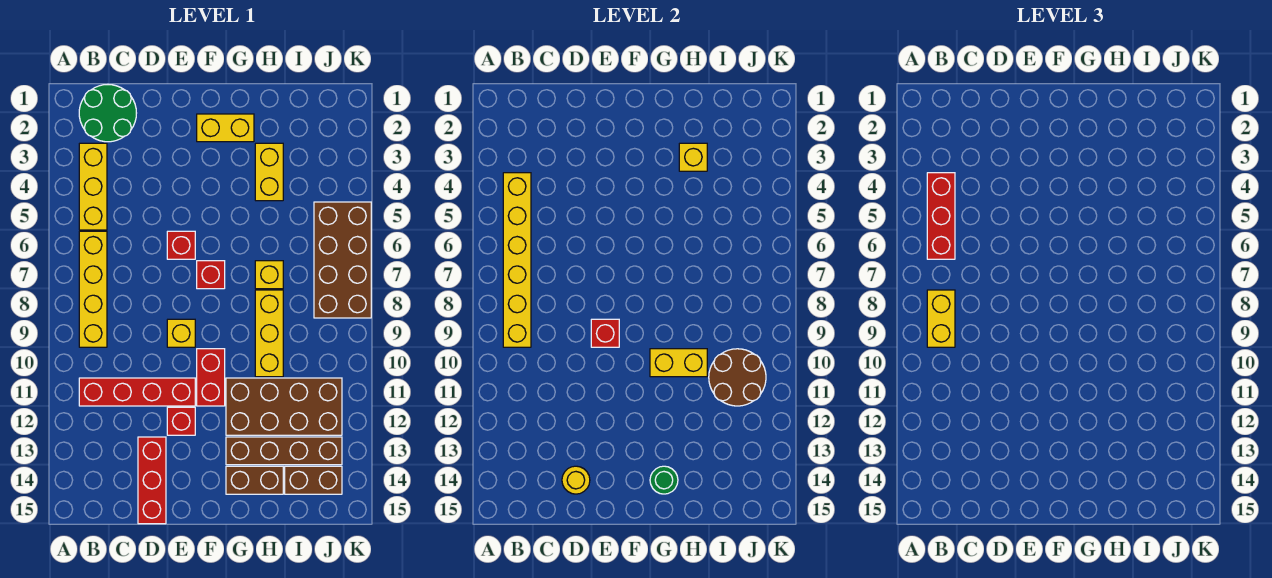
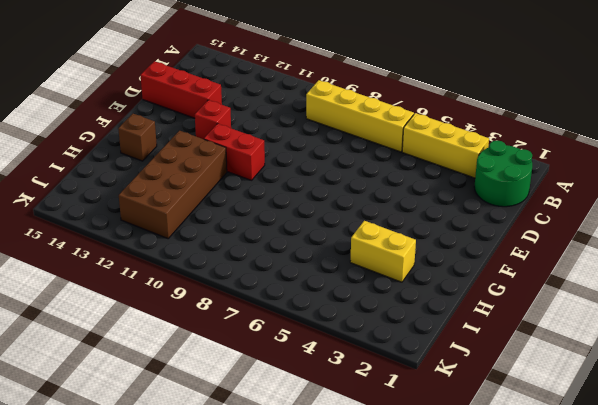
brown brick G14 level 1 -> brown brick G14:H14 level 1
none -> red brick B11:E11 level 1
none -> red brick E6 level 1
none -> yellow brick E9 level 1

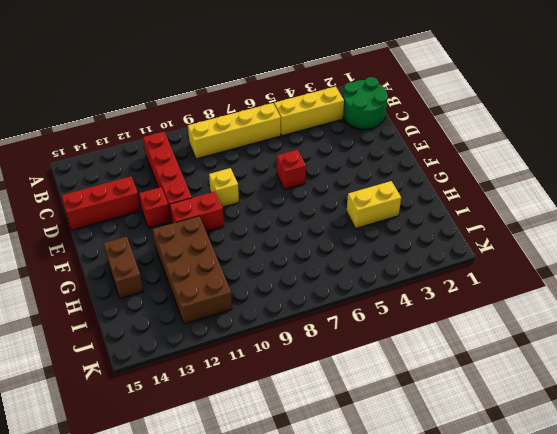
none -> yellow brick F2:G2 level 1
none -> red brick F7 level 1
none -> brown brick G13:J13 level 1

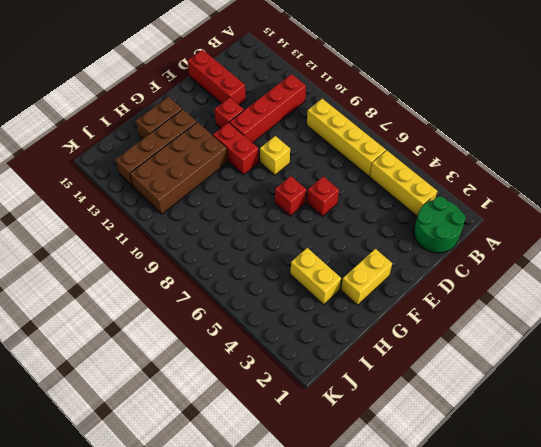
none -> yellow brick H7 level 1
none -> yellow brick H8:H10 level 1
none -> brown brick I14:J14 level 1

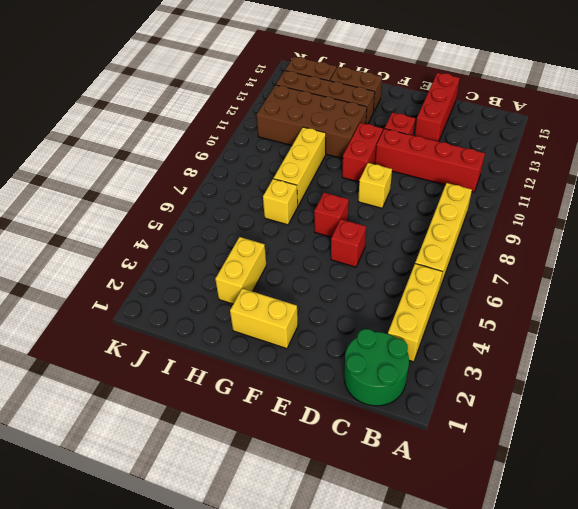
none -> brown brick J5:K8 level 1
none -> yellow brick B4:B9 level 2
none -> yellow round brick D14 level 2

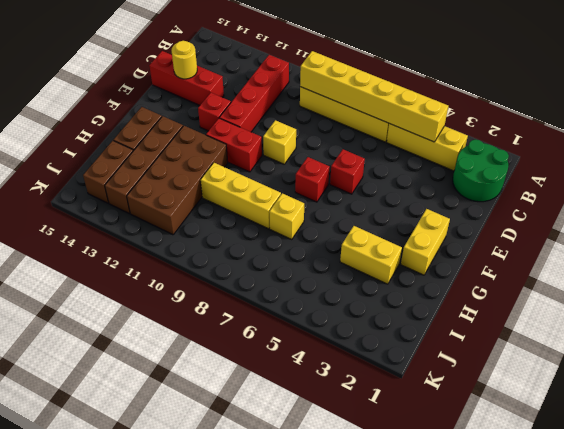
none -> brown brick J5:K8 level 1
none -> red brick E9 level 2
none -> yellow brick G10:H10 level 2

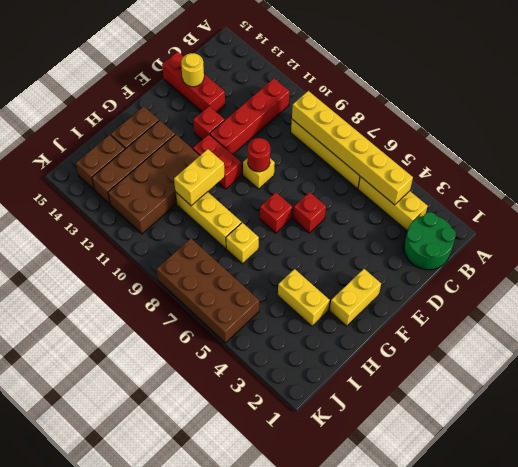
red round brick E9 level 2 -> red brick E9 level 2
none -> green round brick G14 level 2
none -> yellow brick H3 level 2
none -> brown round brick I10:J11 level 2

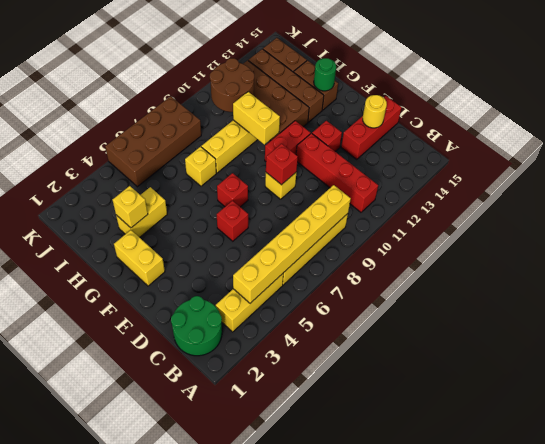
none -> red brick B4:B6 level 3
none -> yellow brick B8:B9 level 3

